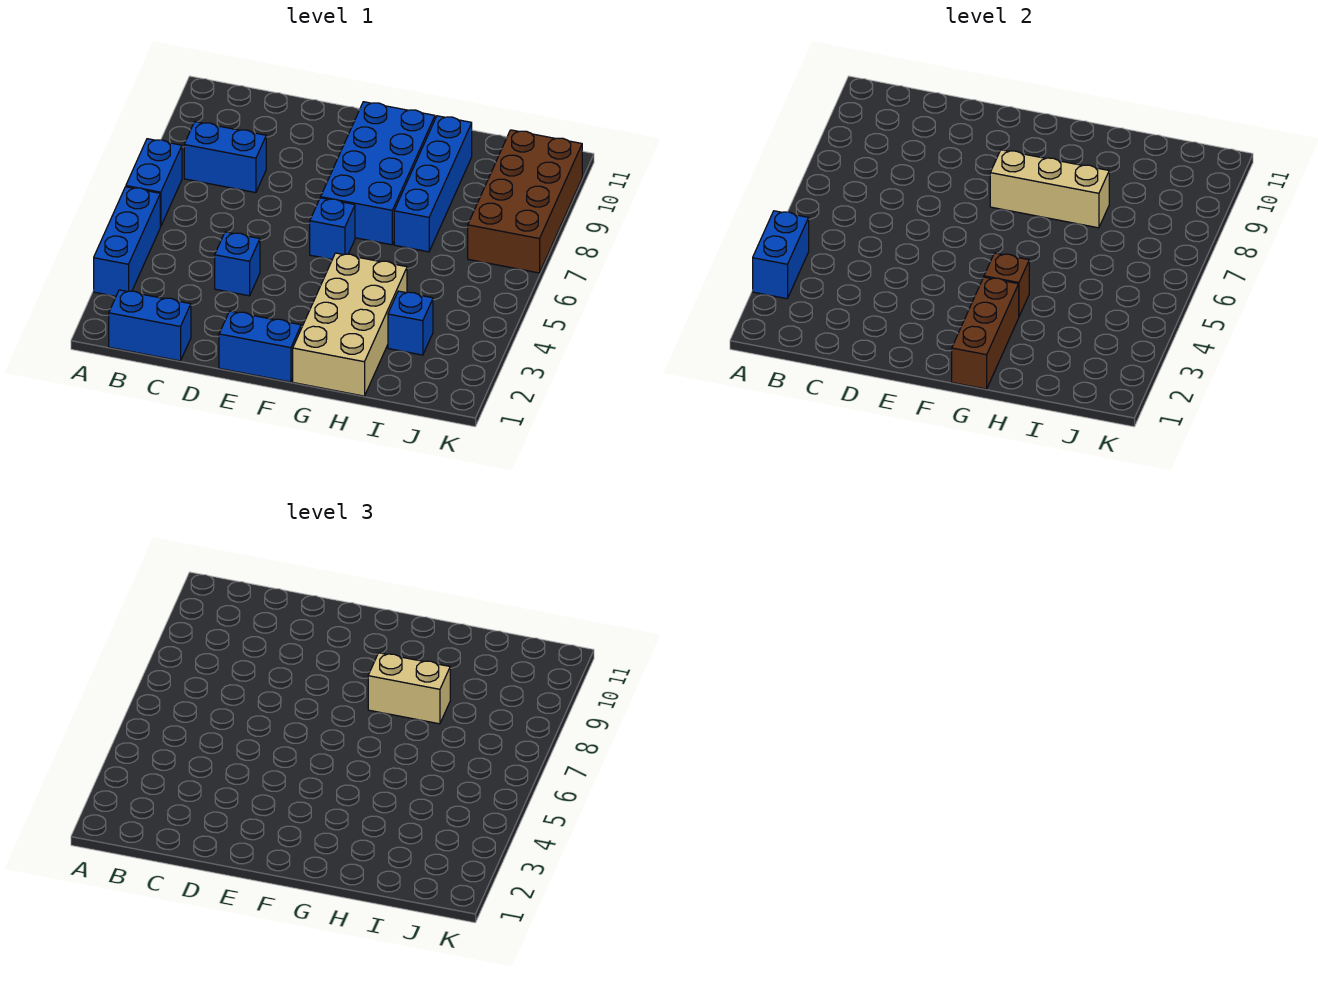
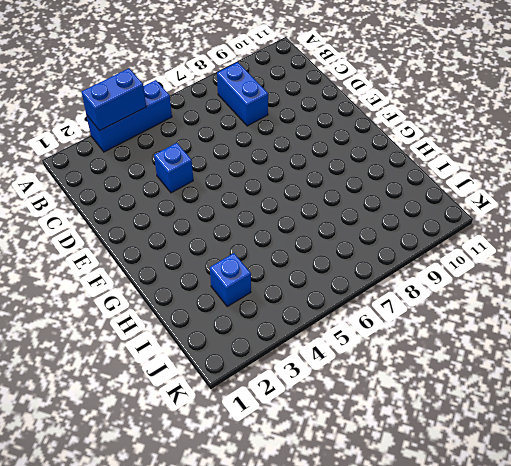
none -> blue brick A6:A7 level 1
none -> blue brick B1:C1 level 1
none -> blue brick E1:F1 level 1

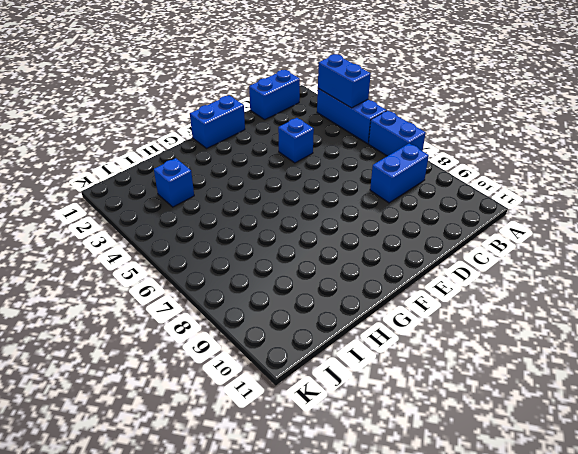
none -> blue brick F6 level 1
none -> blue brick F7:G10 level 1
none -> tan brick G1:H4 level 1

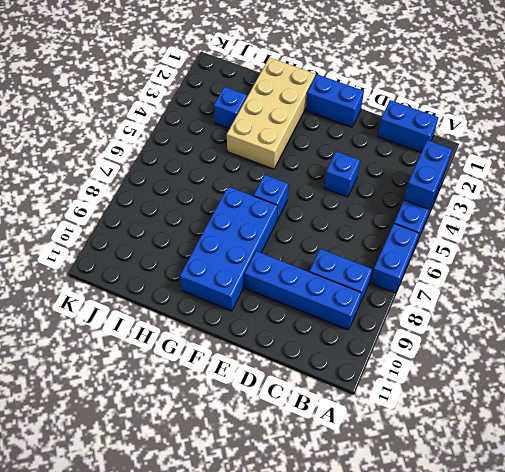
blue brick B9:E9 level 1 -> blue brick H7:H10 level 1
none -> brown brick J7:K10 level 1
none -> tan brick F8:H8 level 2
none -> brown brick G1:G3 level 2

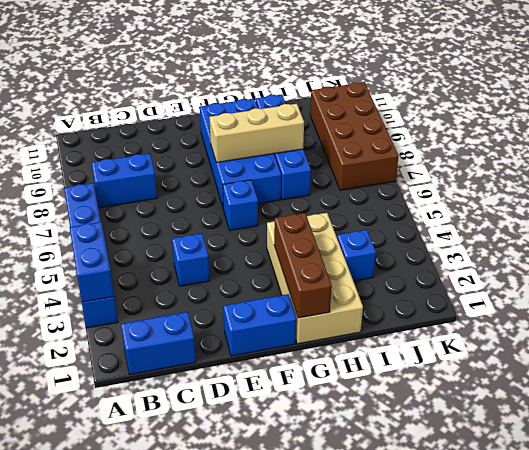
none -> brown brick G4 level 2
none -> tan brick G8:H8 level 3

